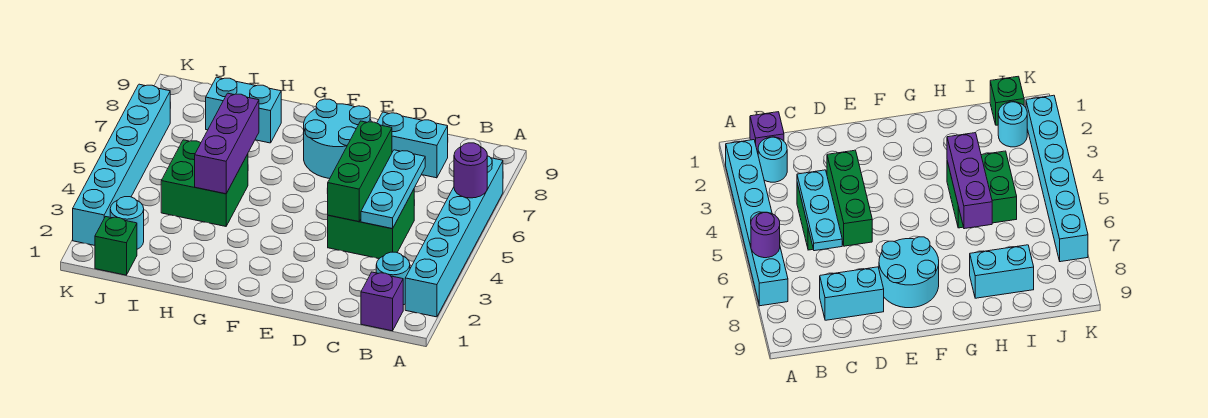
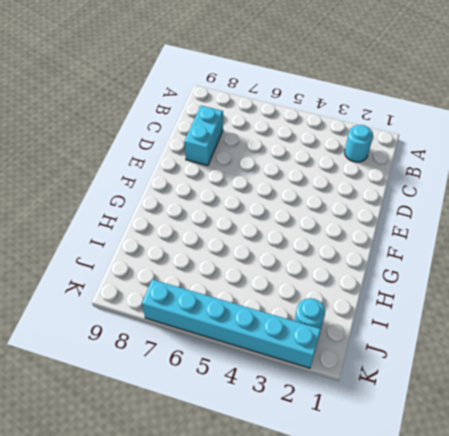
none -> cyan brick A2:A7 level 1
none -> purple brick B1 level 1
none -> green brick C4:D5 level 1

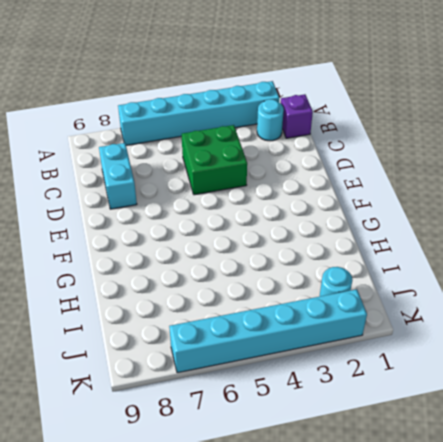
none -> cyan round brick E7:F8 level 1
none -> green brick H4:I5 level 1
none -> cyan brick H8:I8 level 1

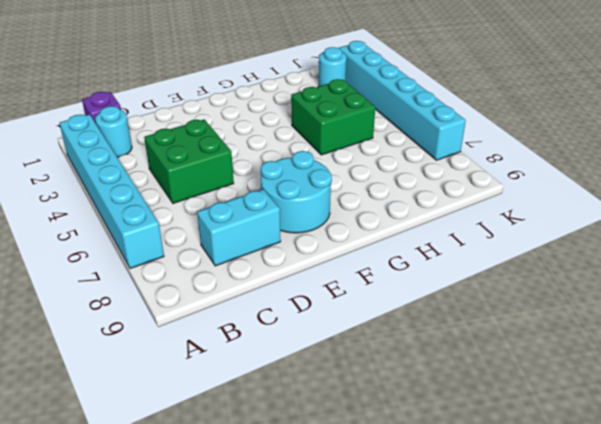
none -> cyan brick H8:I8 level 1
none -> green brick J1 level 1
none -> purple round brick A6 level 2

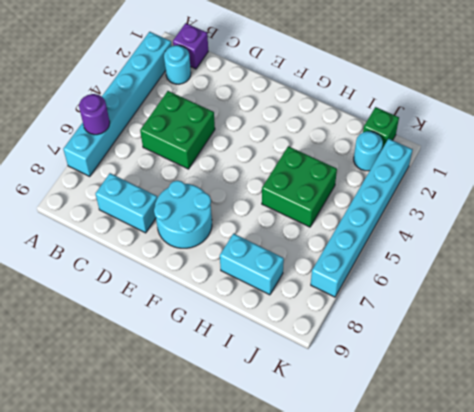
none -> cyan plate C4:C6 level 2
none -> green brick D4:D6 level 2
none -> purple brick H4:H6 level 2

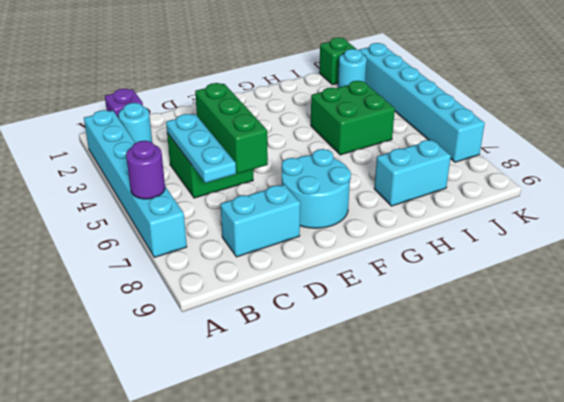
none -> purple brick H4:H6 level 2

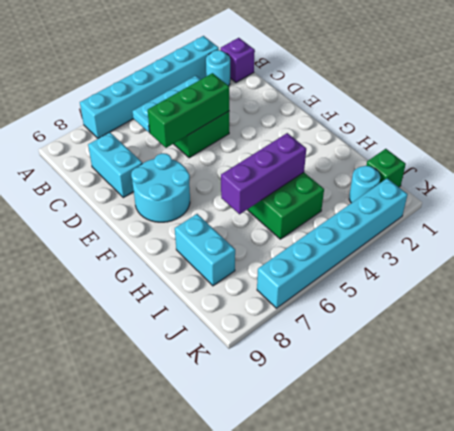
none -> purple round brick A6 level 2

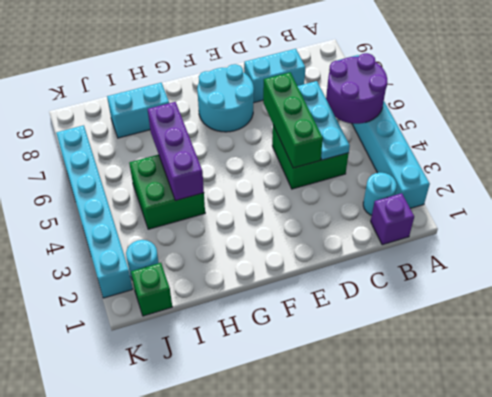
purple round brick A5:B6 level 2 -> purple round brick A6 level 2

